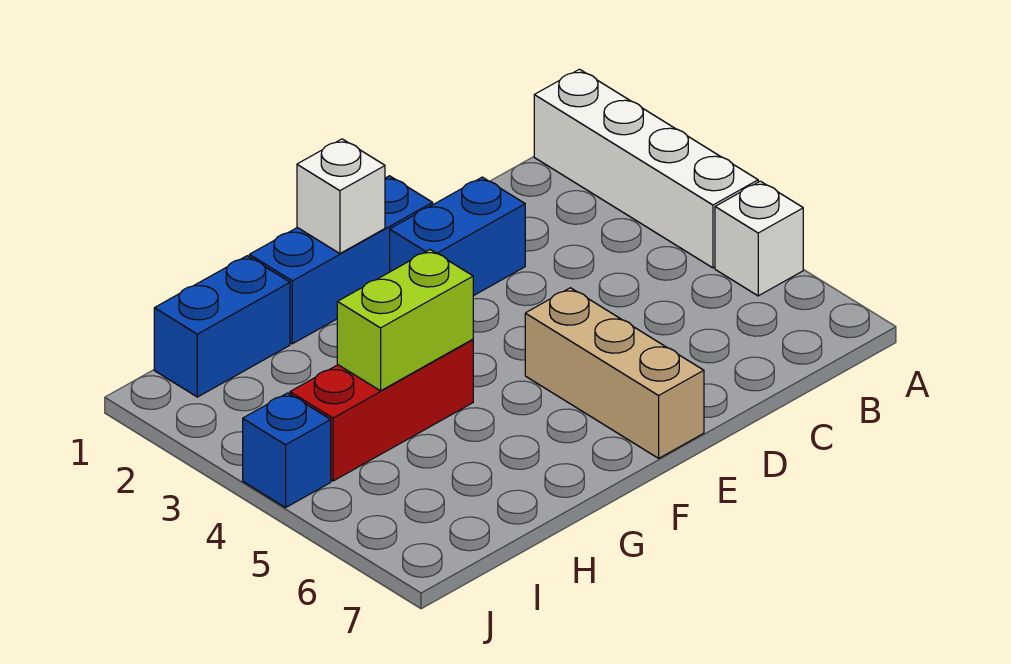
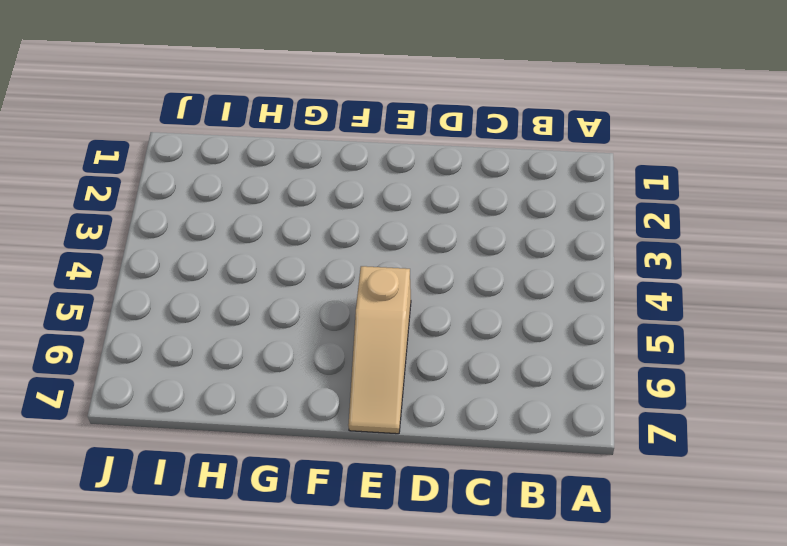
tan slope E5:E7 level 1 top 5 -> tan brick E5:E7 level 1
none -> white brick A1:A4 level 1
none -> white brick A5 level 1

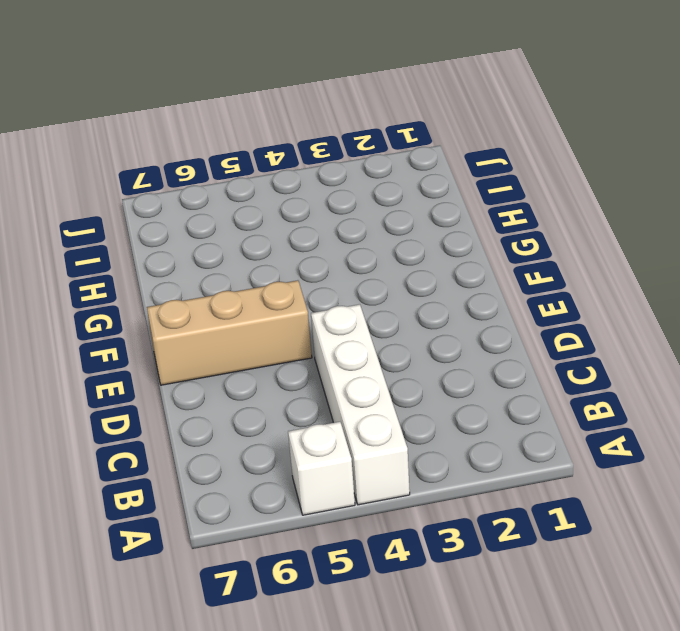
white brick A4:D4 level 1 -> white brick A1:A4 level 1
none -> blue brick D2:E2 level 1
none -> blue brick E1:G1 level 1

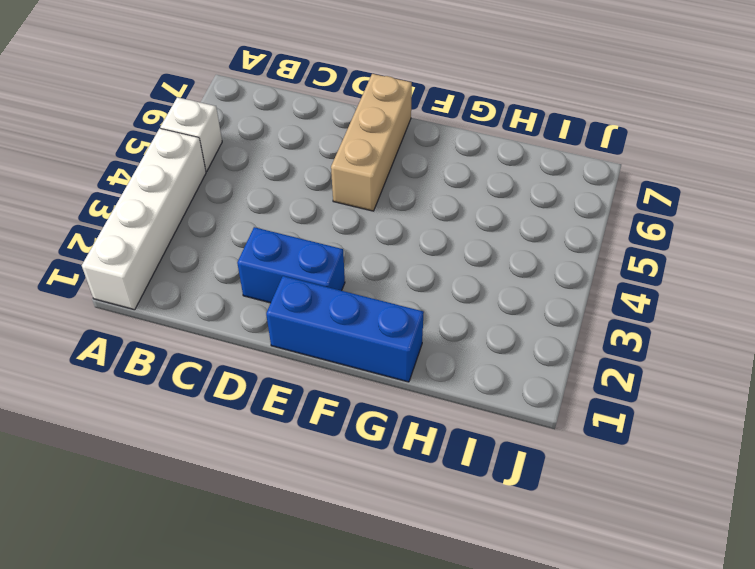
none -> red brick G4:I4 level 1
none -> blue brick H1:I1 level 1

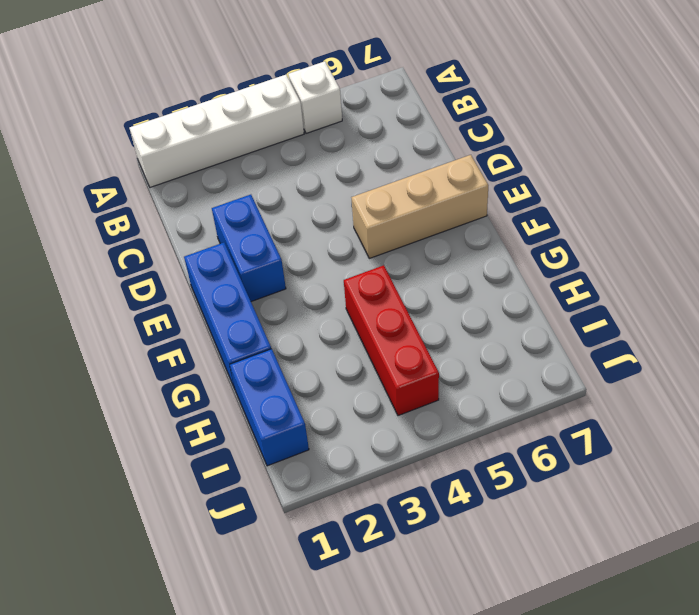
none -> blue brick J4 level 1
none -> white brick F1 level 2

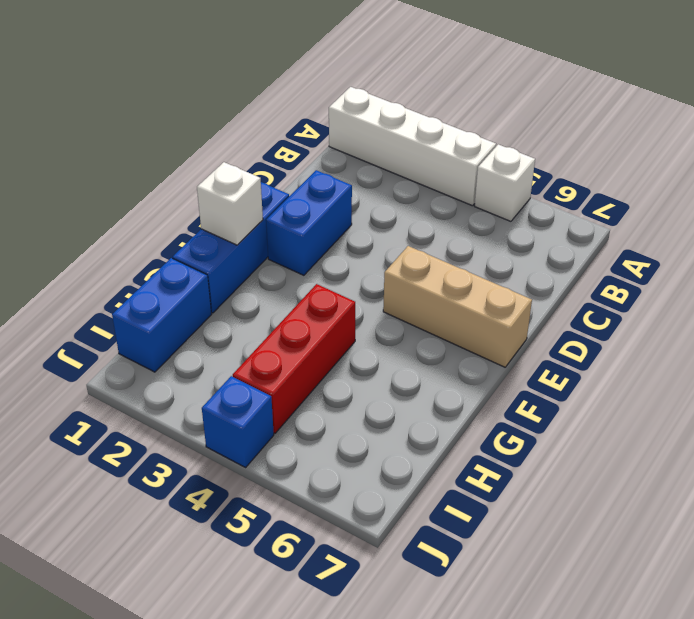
none -> lime brick G4:H4 level 2

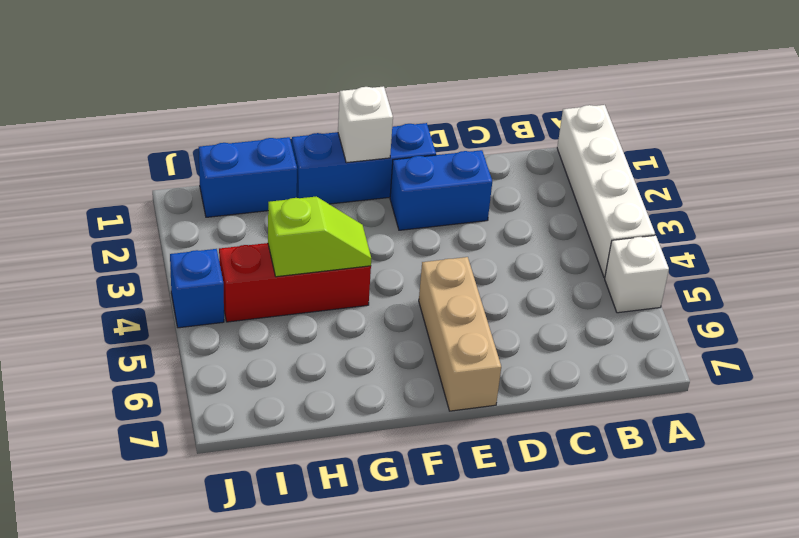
lime slope G4:H4 level 2 top H -> lime brick G4:H4 level 2

